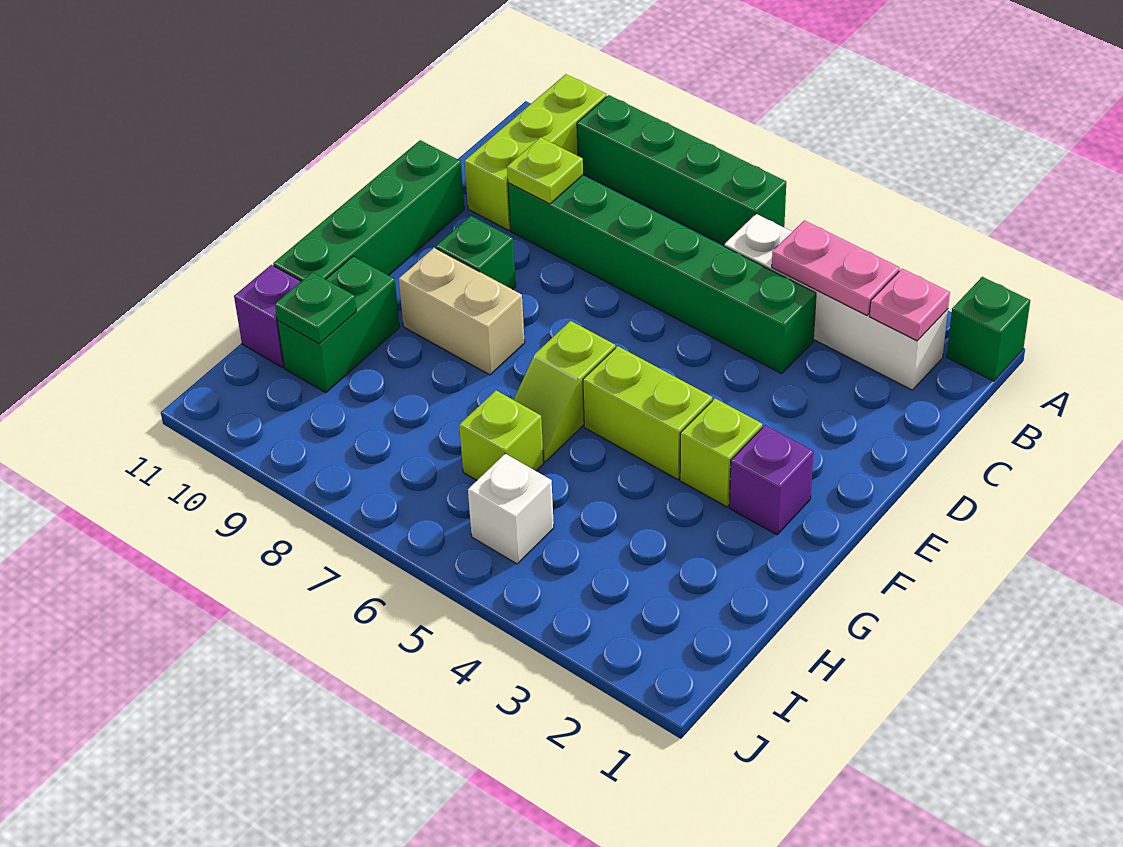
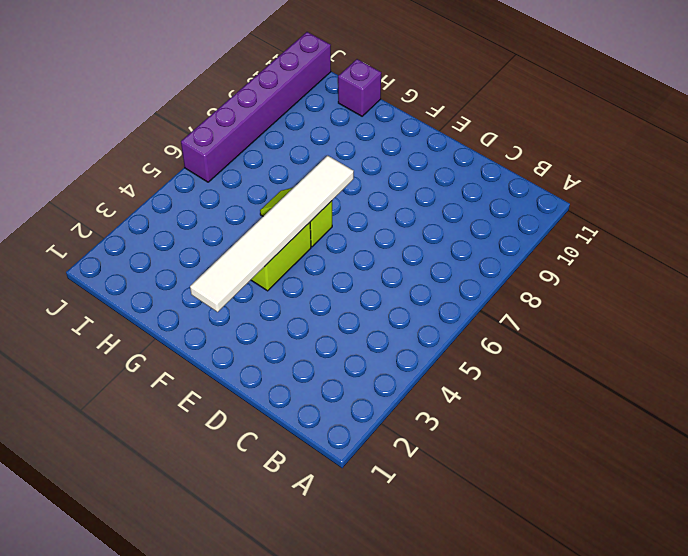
white tile F2:F7 level 2 -> none
purple brick J6:J11 level 1 -> none
none -> green brick A1 level 1
none -> green brick A6:A9 level 1
none -> lime brick A10:C10 level 1

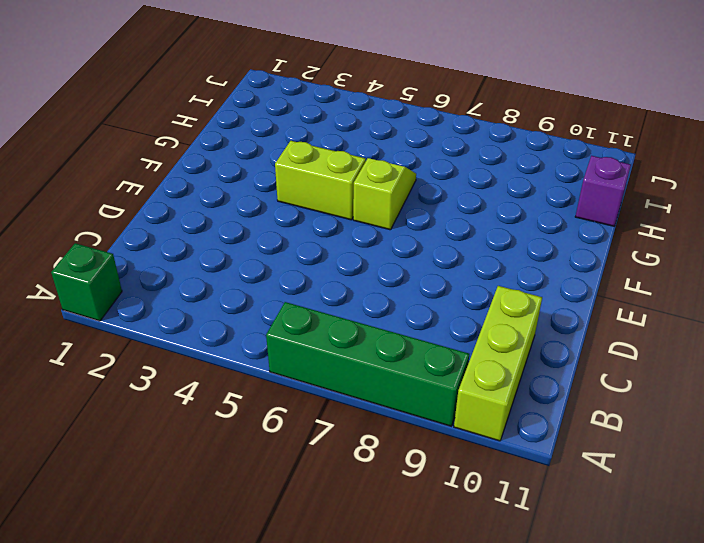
none -> white brick B2:B5 level 1
none -> green brick C4:C9 level 1
none -> green brick D11:G11 level 1

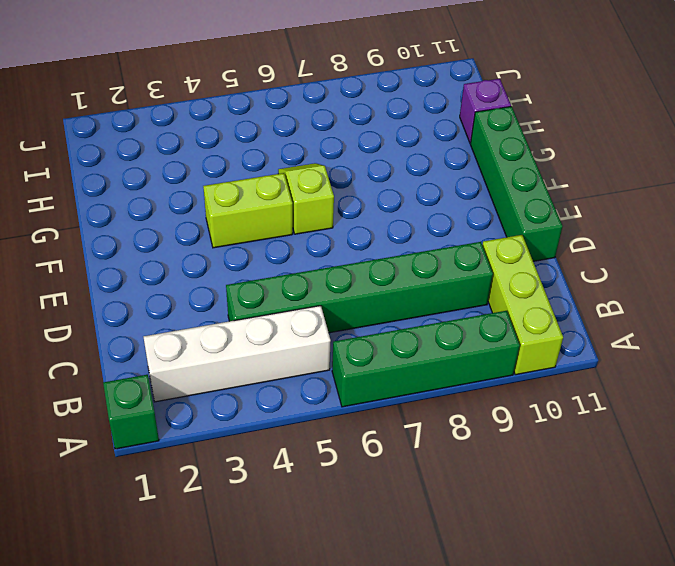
none -> green brick E9 level 1
none -> purple brick F2 level 1
none -> lime brick F3 level 1

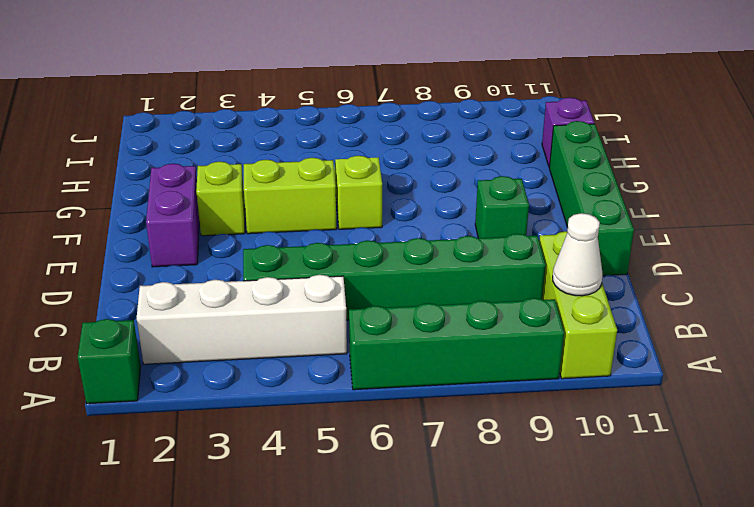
white cone B10 level 2 -> none
purple brick E2:F2 level 1 -> purple brick F2 level 1
none -> tan brick F8:F9 level 1
none -> green brick G10:H10 level 1
none -> lime brick H6 level 1

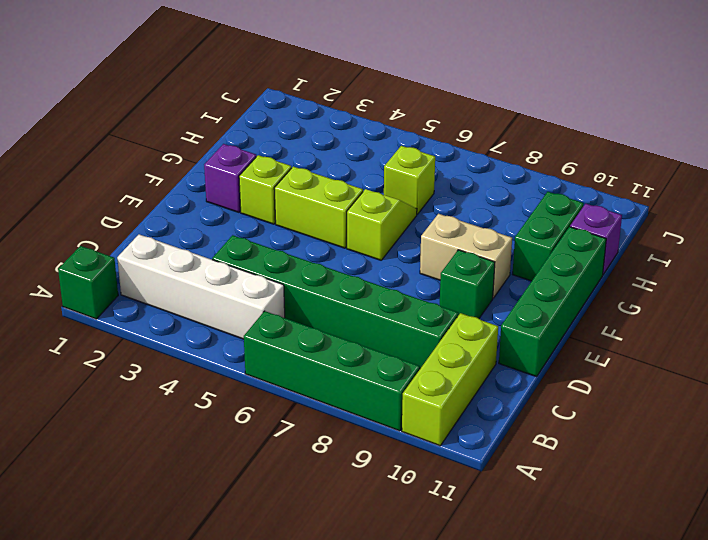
none -> white brick I5 level 1
none -> pink plate B2 level 2
none -> pink plate B3:B4 level 2

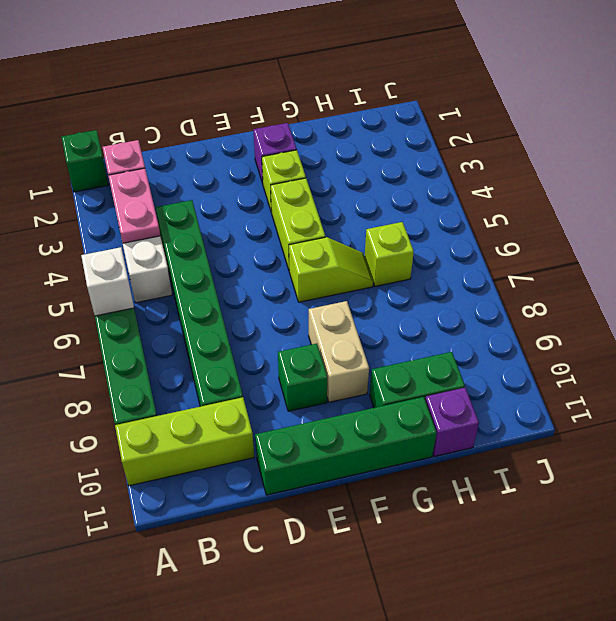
white brick A6 level 2 -> white brick I5 level 1
none -> lime plate C9 level 2
none -> green plate H10 level 2

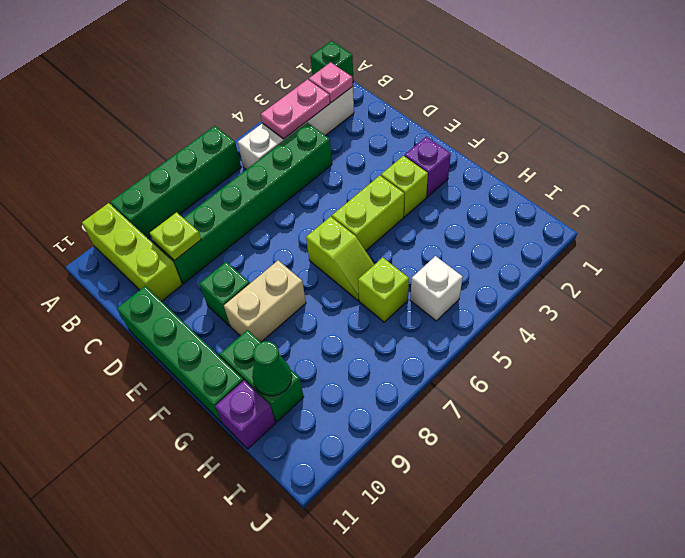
green cone H10 level 2 -> green plate H10 level 2

